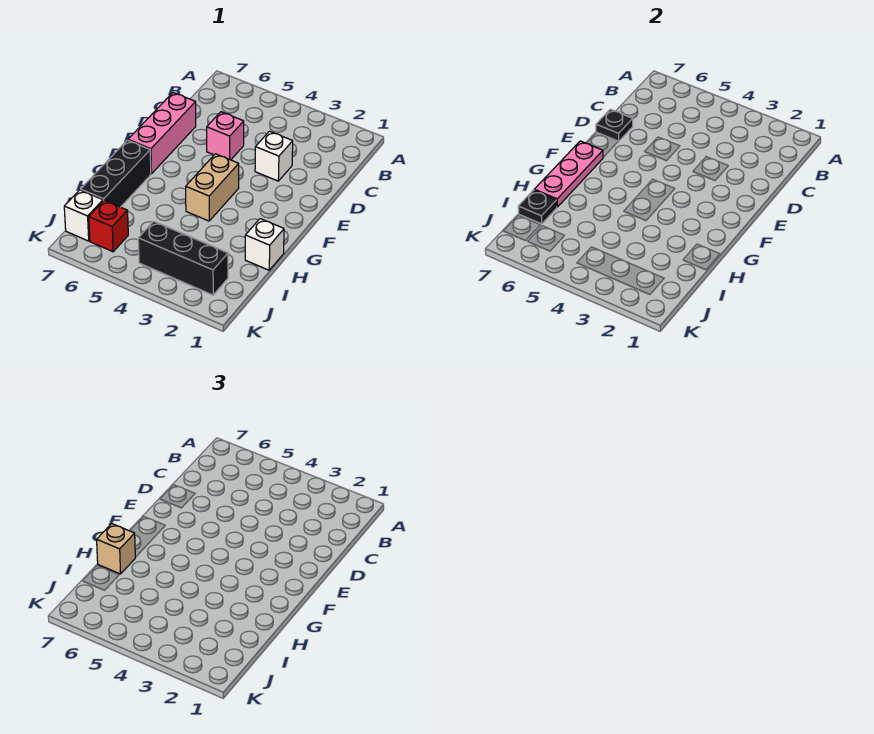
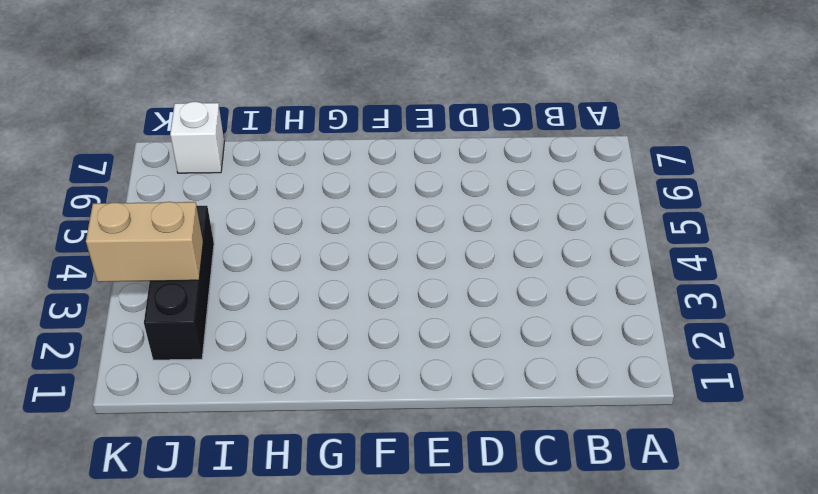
tan brick J3:K3 level 2 -> tan brick F4:G4 level 1
none -> white brick D3 level 1
none -> pink brick D5 level 1
none -> pink brick D7:F7 level 1

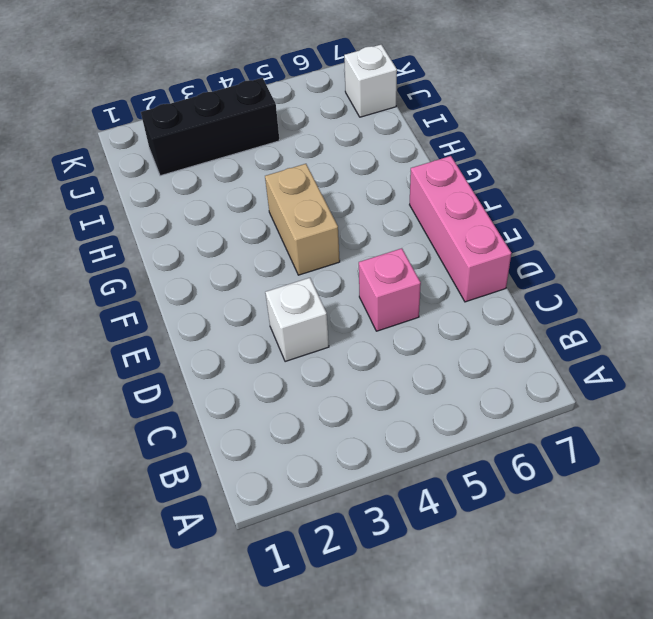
none -> black brick G7:I7 level 1
none -> white brick H1 level 1
none -> red brick J6 level 1

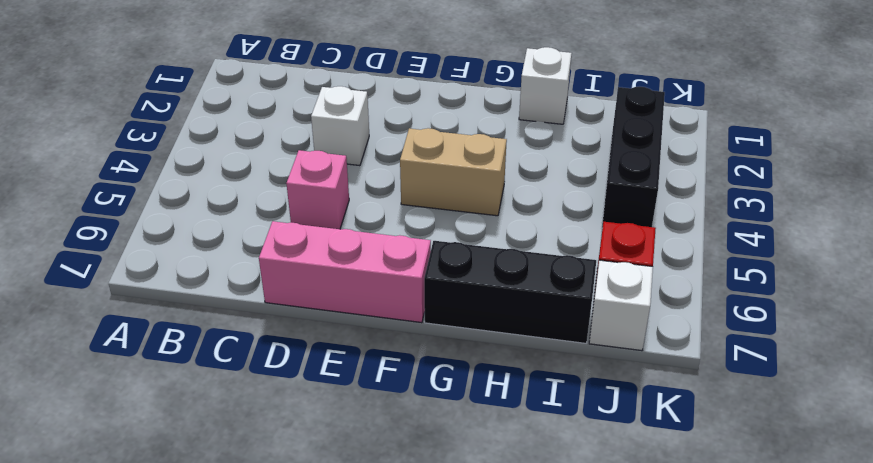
none -> black plate D7 level 2
none -> pink plate F7:H7 level 2
none -> black plate I7 level 2

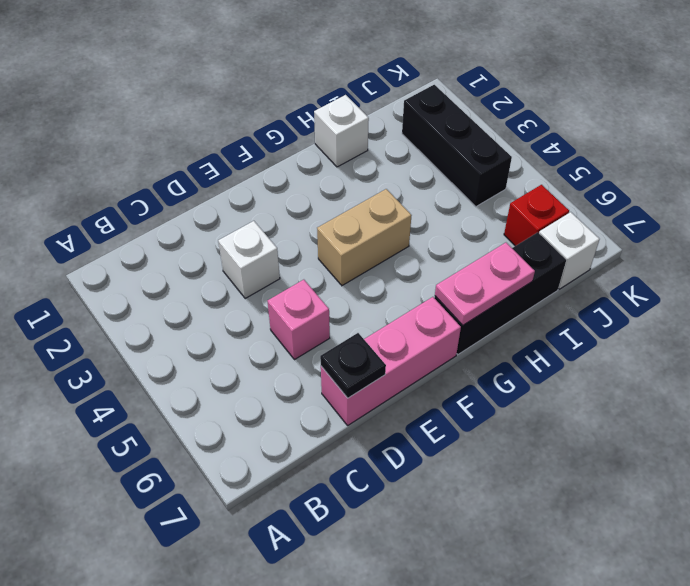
pink plate G7:H7 level 2 -> pink plate F7:H7 level 2
none -> black plate I7 level 2
none -> tan brick H7 level 3

